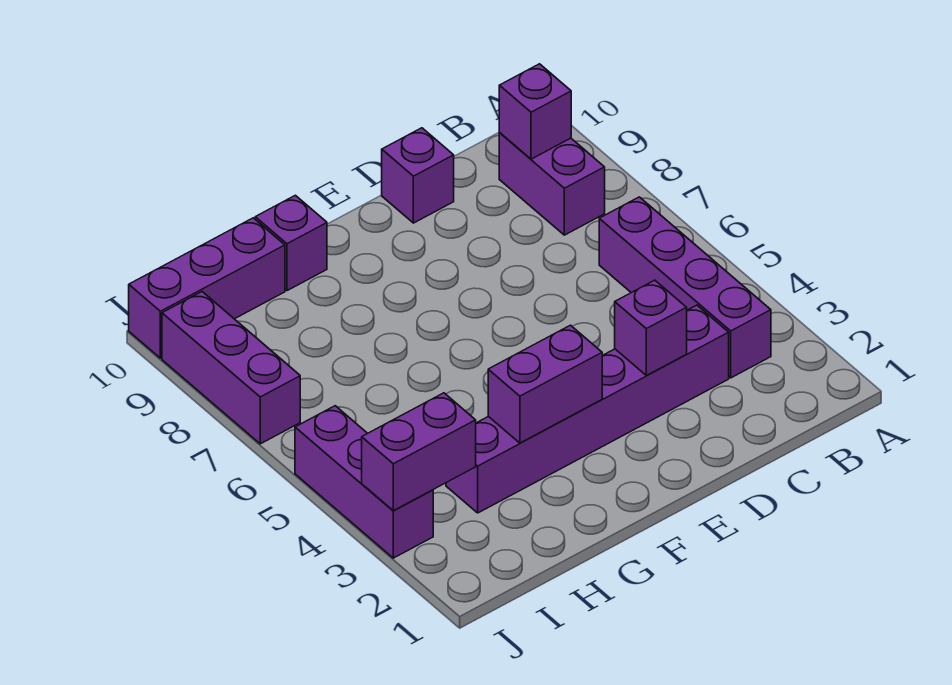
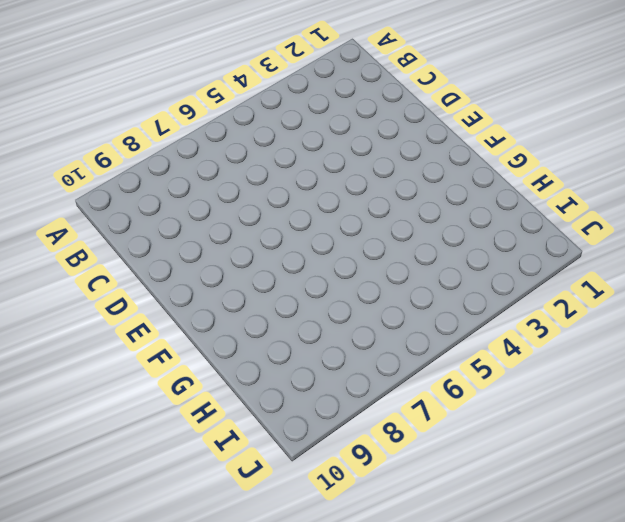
none -> purple brick B3:B6 level 1
none -> purple brick B8:B9 level 1
none -> purple brick C3:H3 level 1

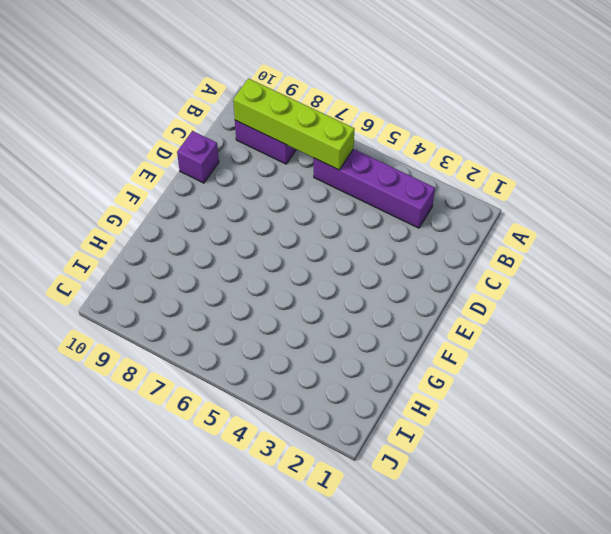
lime brick B6:B9 level 2 -> purple brick B9 level 2
none -> purple brick C3:H3 level 1
none -> purple brick G10 level 1
none -> purple brick H10:J10 level 1

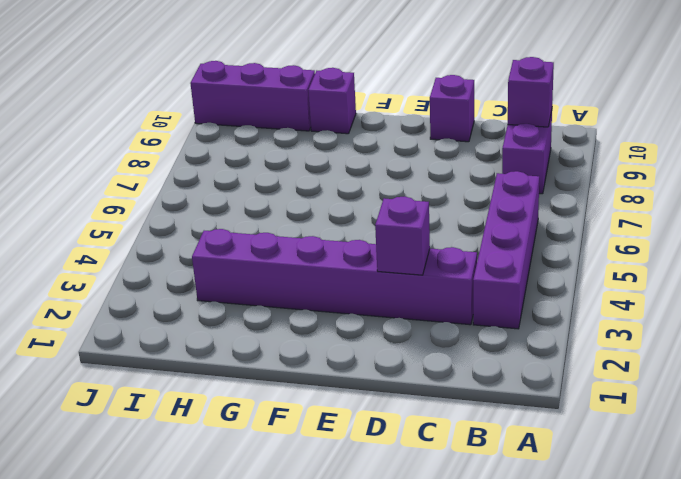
none -> purple brick J3:J5 level 1
none -> purple brick J7:J9 level 1
none -> purple brick F3:G3 level 2

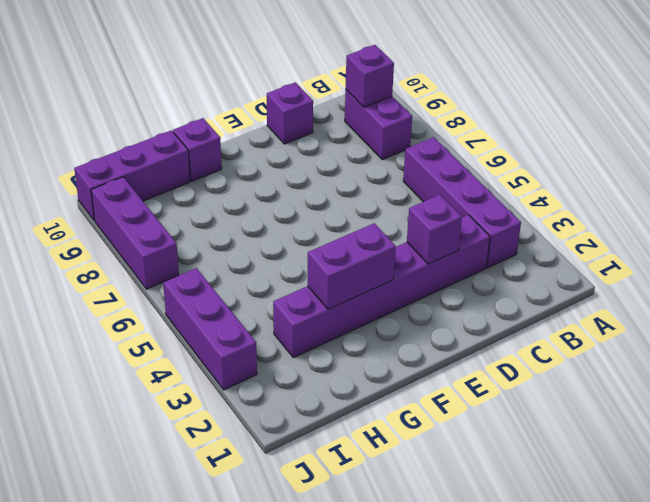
none -> purple brick I3:J3 level 2

